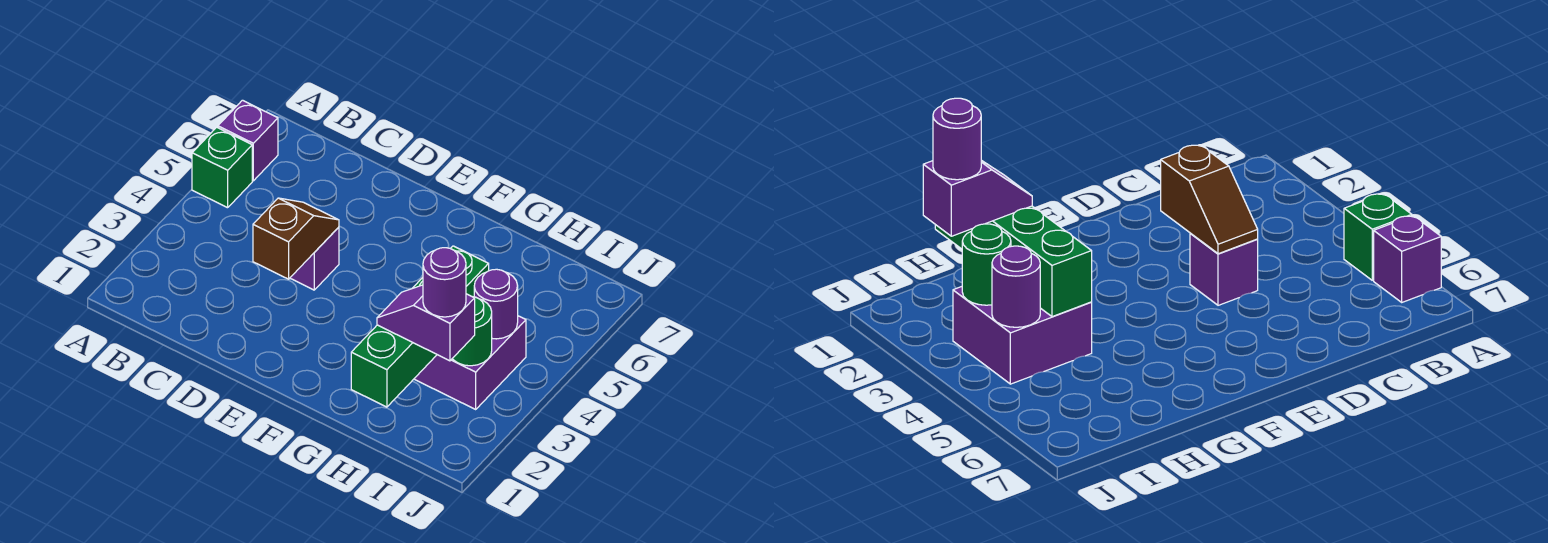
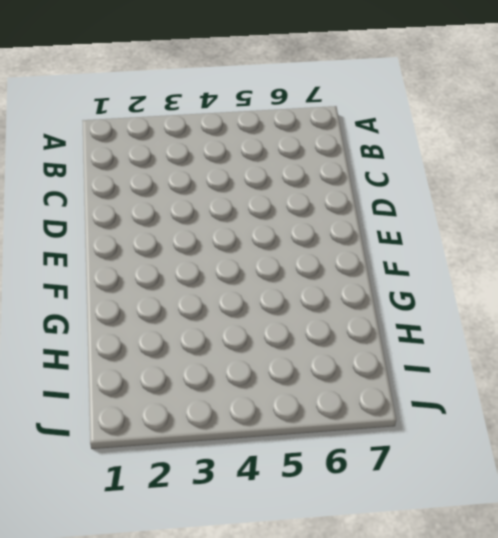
none -> green brick A5 level 1
none -> purple brick A6 level 1

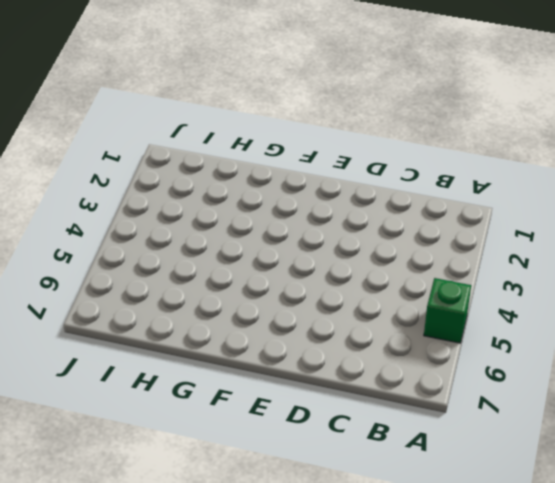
none -> purple brick A6 level 1
none -> purple brick D4 level 1

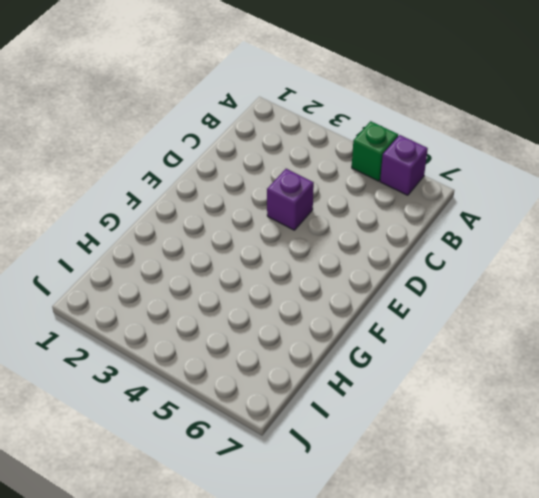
none -> purple brick H3:I4 level 1
none -> brown slope D3:D4 level 2 top 3

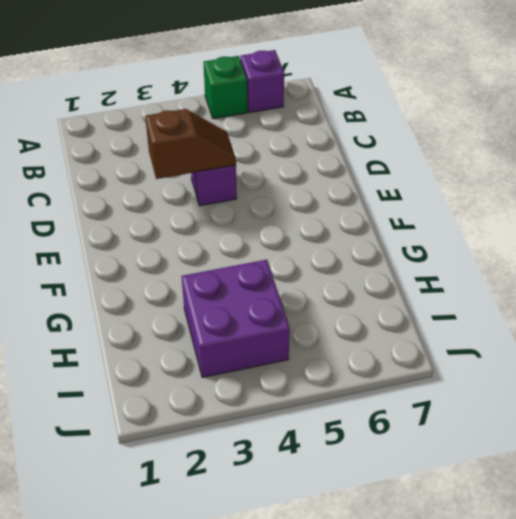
none -> green brick H1:H4 level 2
none -> green round brick I3 level 2

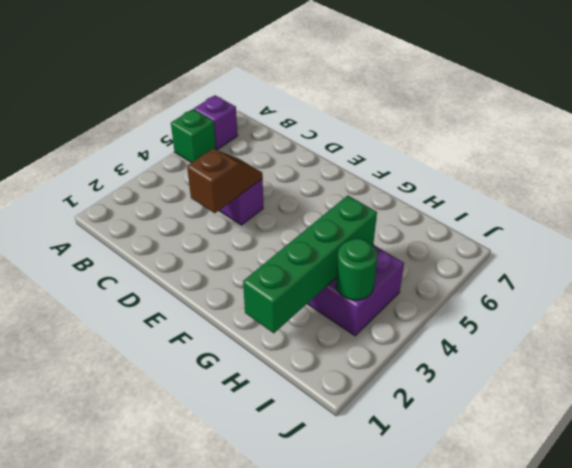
none -> purple round brick I4 level 2
none -> purple slope H2:I2 level 3 top I

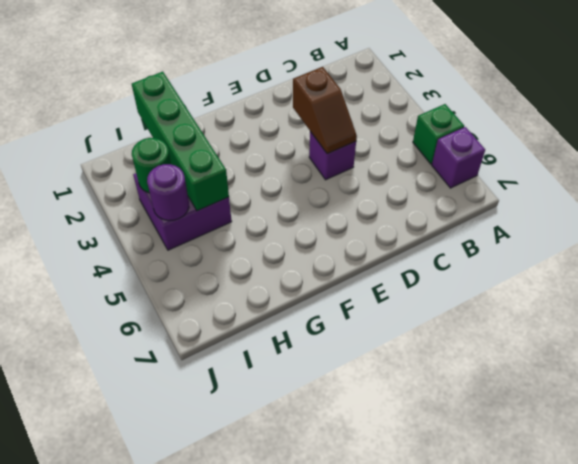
none -> purple slope H2:I2 level 3 top I
none -> purple round brick I2 level 4

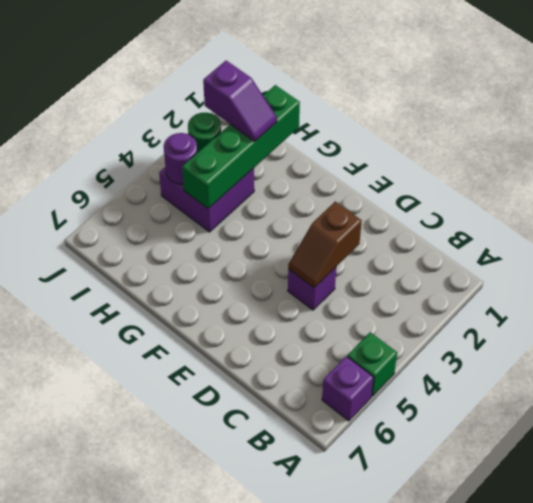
none -> purple round brick I2 level 4

